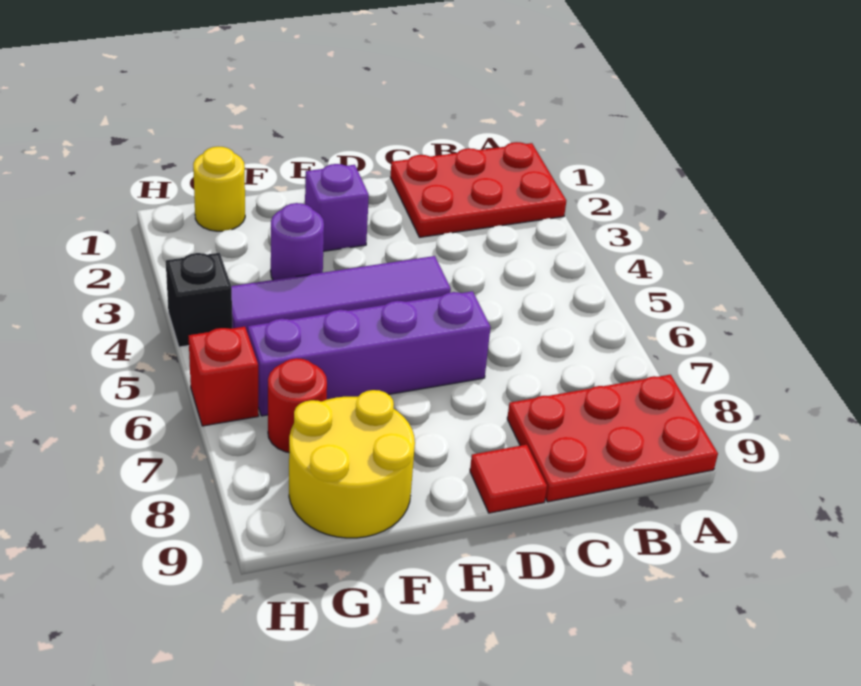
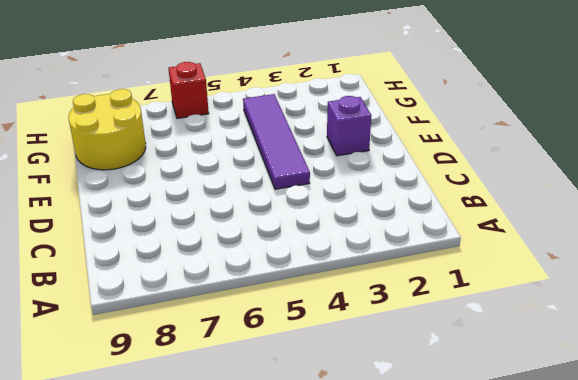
none -> red plate A1:C2 level 1
none -> red plate A8:C9 level 1
none -> purple brick D6:G6 level 1

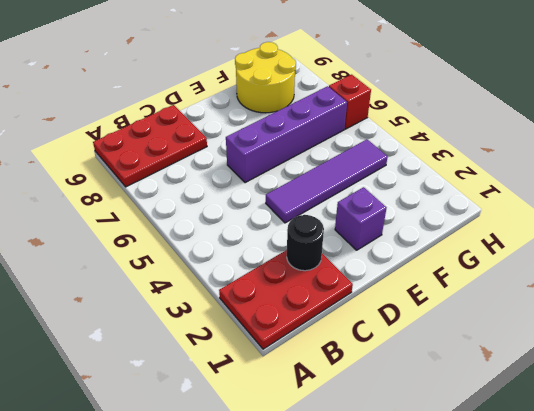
black round brick C2 level 2 -> none
none -> red tile D9 level 1
none -> purple round brick F3 level 1
none -> yellow round brick G1 level 1

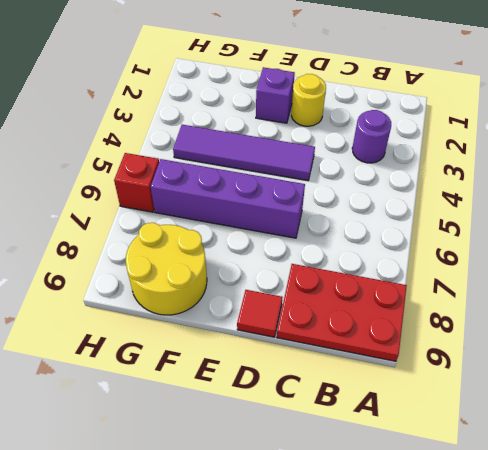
purple round brick B3 level 1 -> purple round brick F3 level 1
yellow round brick D2 level 1 -> yellow round brick G1 level 1
none -> red plate A1:C2 level 1
none -> red round brick G7 level 1
none -> black brick H4 level 1

